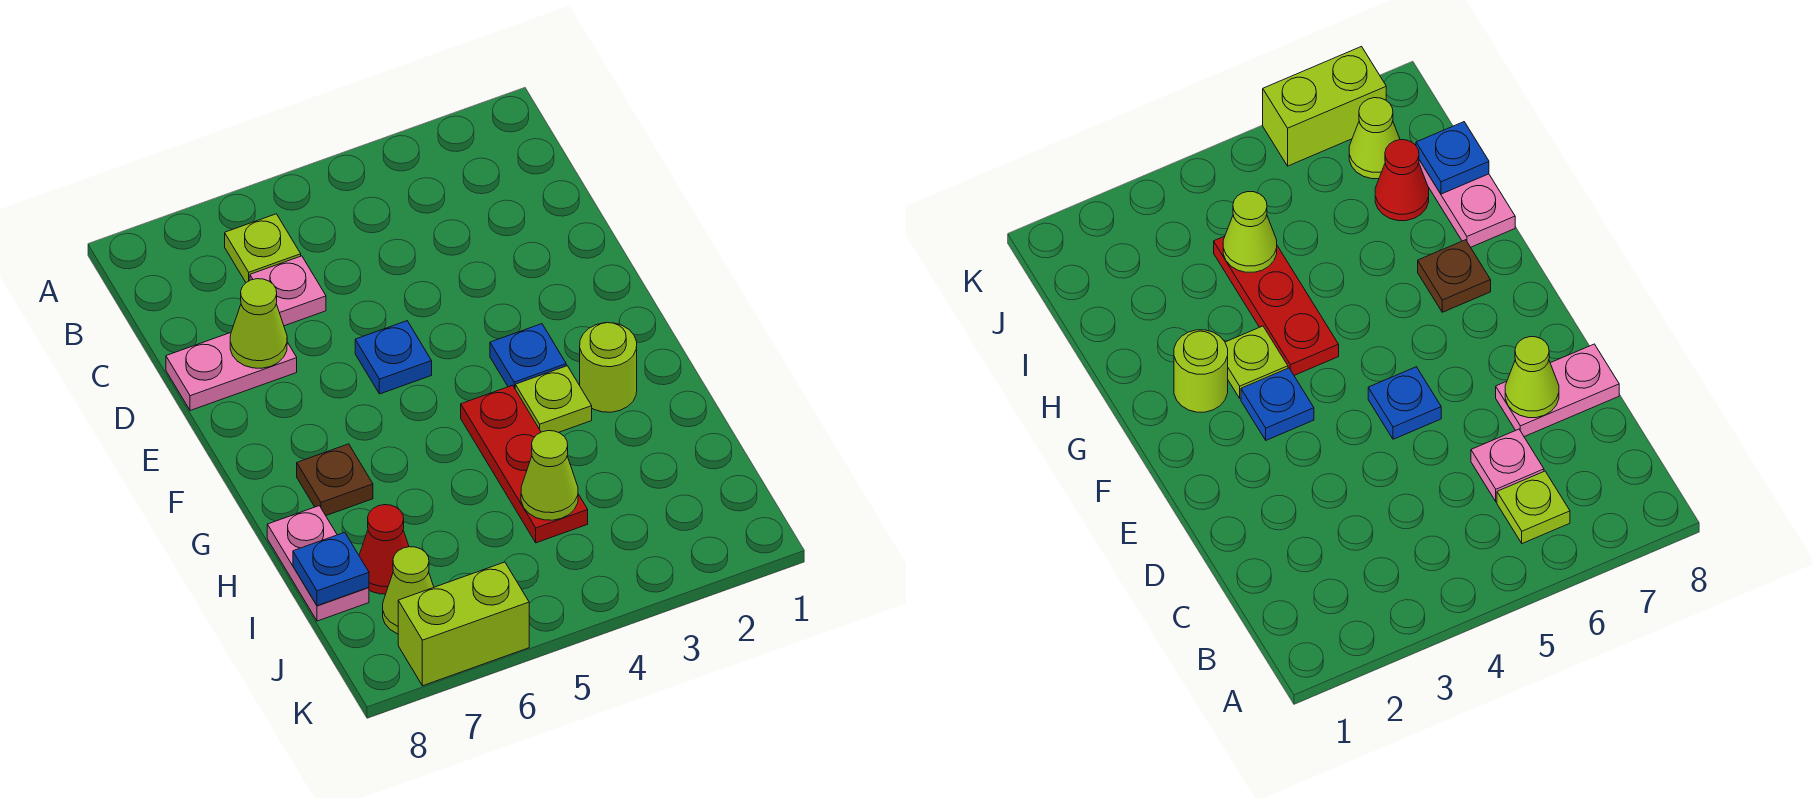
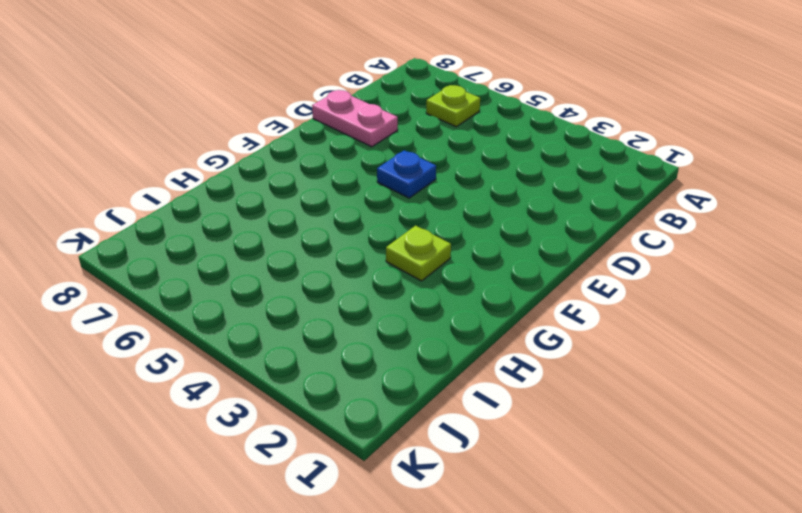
none -> pink plate C6 level 1
none -> blue plate F3 level 1
none -> lime round brick G2 level 1

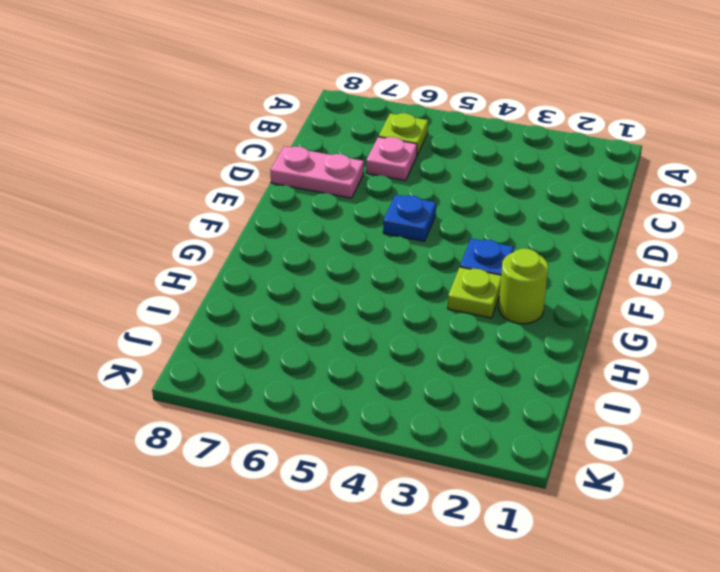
none -> red plate G4:I4 level 1
none -> brown plate G7 level 1
none -> pink plate H8:I8 level 1

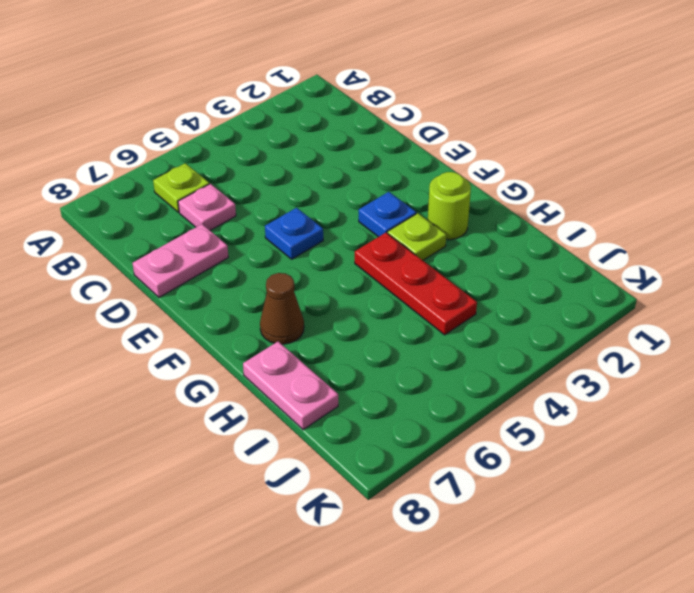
brown cone G7 level 1 -> brown plate G7 level 1
none -> red cone I7 level 1
none -> lime cone J7 level 1
none -> lime brick K6:K7 level 1

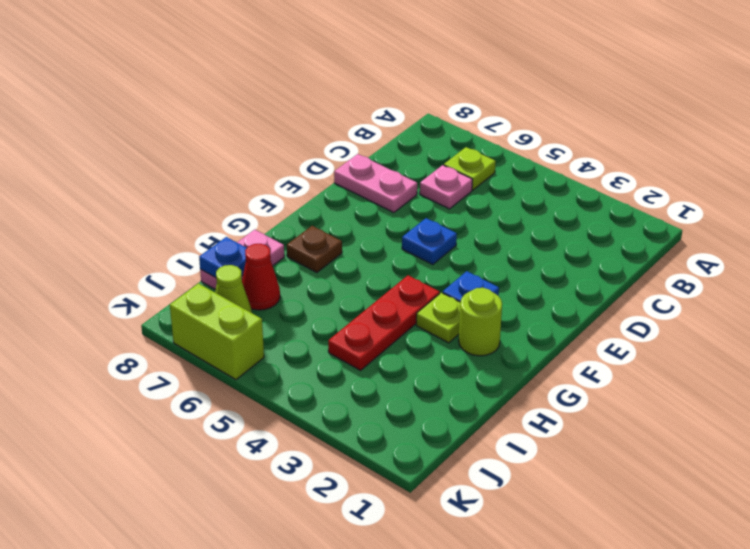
none -> lime cone D7 level 2
none -> lime cone I4 level 2

